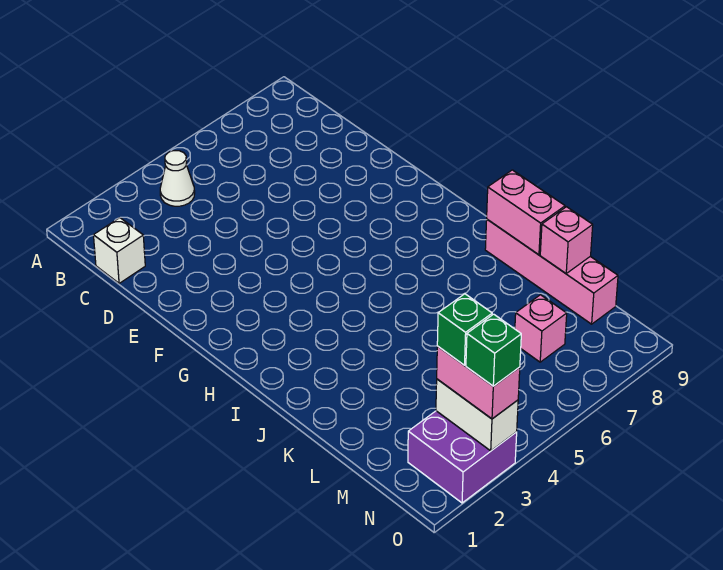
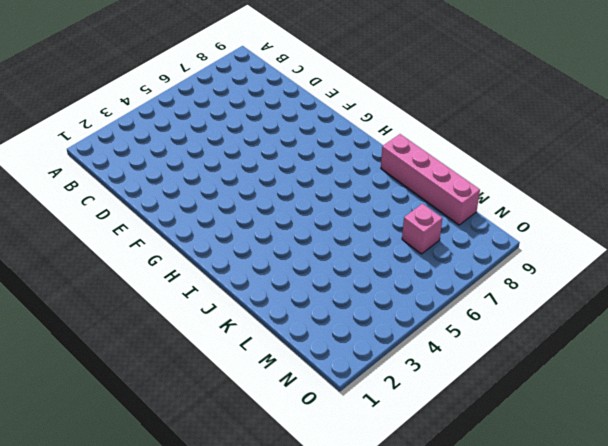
none -> white cone B4 level 1
none -> white brick C1 level 1

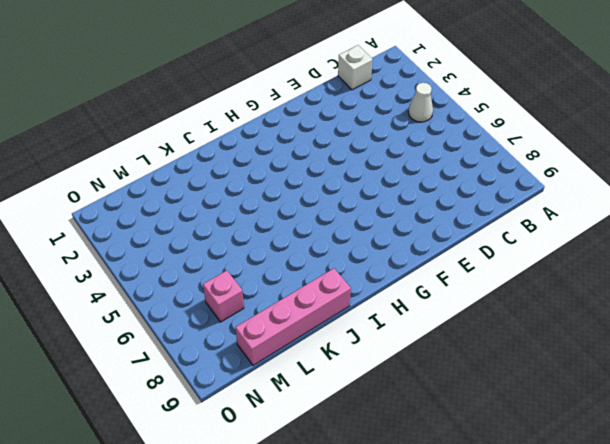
none -> purple brick N2:O3 level 1
none -> pink brick J9:K9 level 2

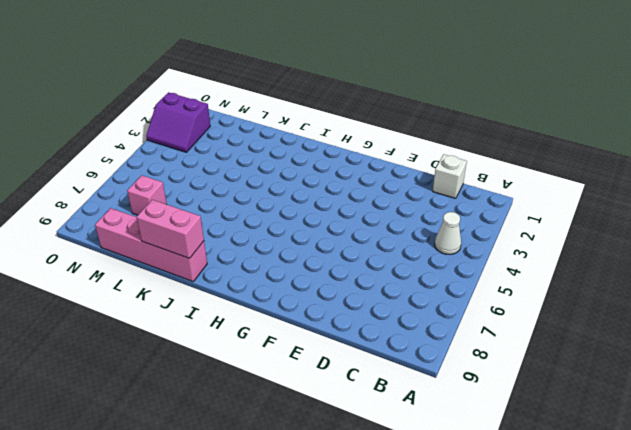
purple slope N2:O3 level 1 top 2 -> purple brick N2:O3 level 1
none -> pink brick L9 level 2
none -> white brick N3:O3 level 2

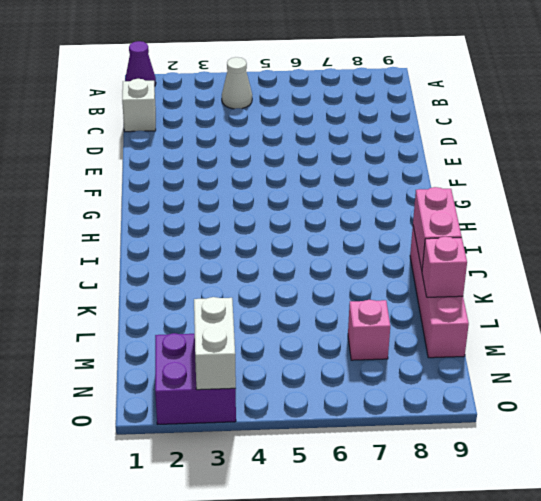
purple cone A1 level 1 -> none
none -> pink brick N3:O3 level 3
none -> green brick N3 level 4

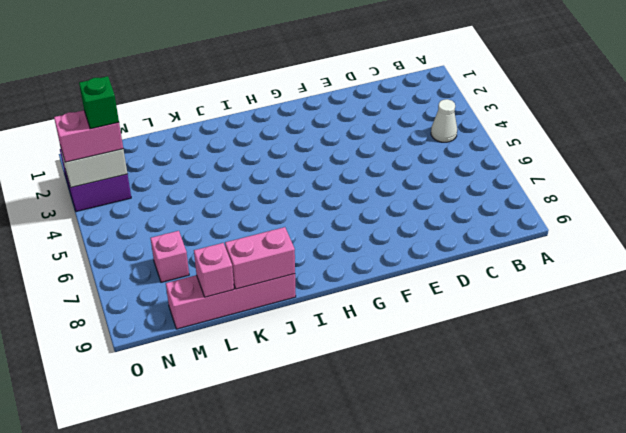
none -> white brick C1 level 1
none -> green brick O3 level 4

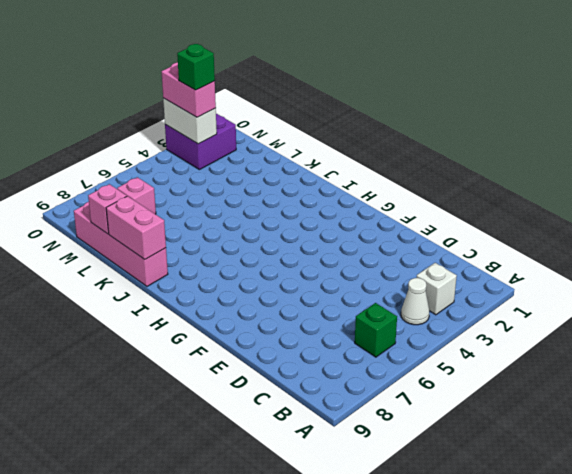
white brick B3 level 1 -> white brick C1 level 1
green brick B6 level 1 -> green brick O3 level 4

